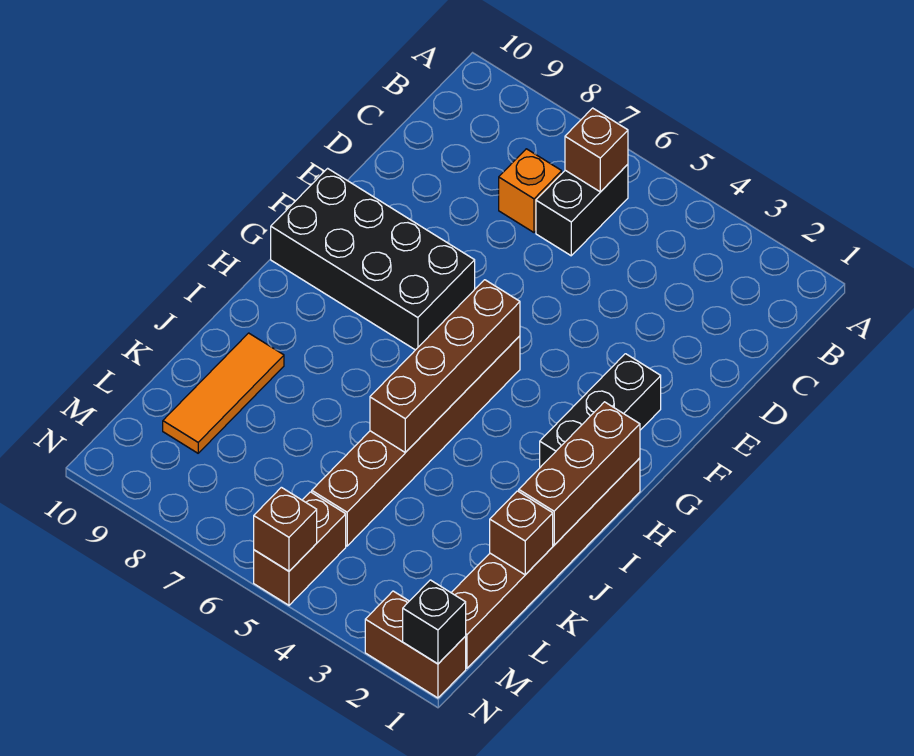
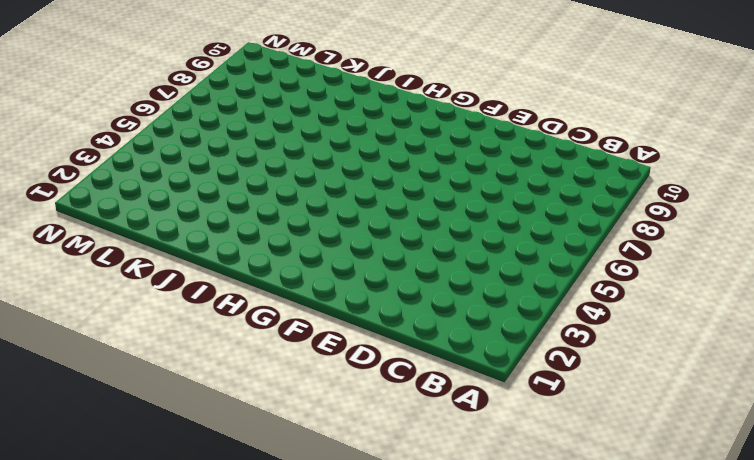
none -> black brick B6:C6 level 1
none -> orange brick C7 level 1
none -> black brick F2:H2 level 1

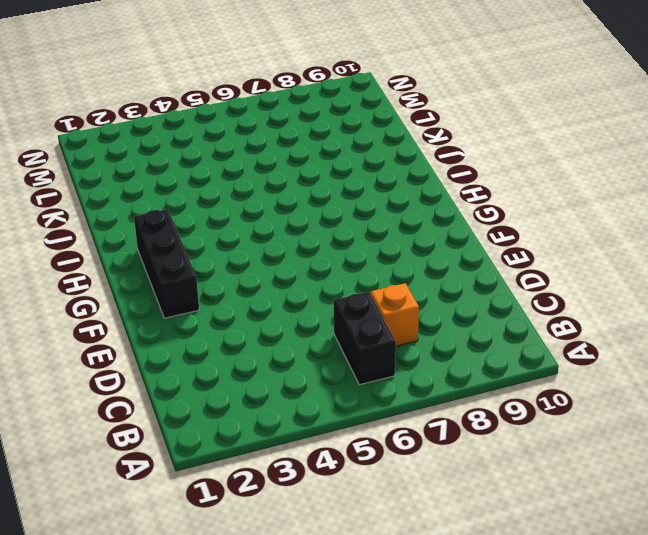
none -> black brick F7:G10 level 1
none -> brown brick G5:L5 level 1
none -> brown brick H1:M1 level 1

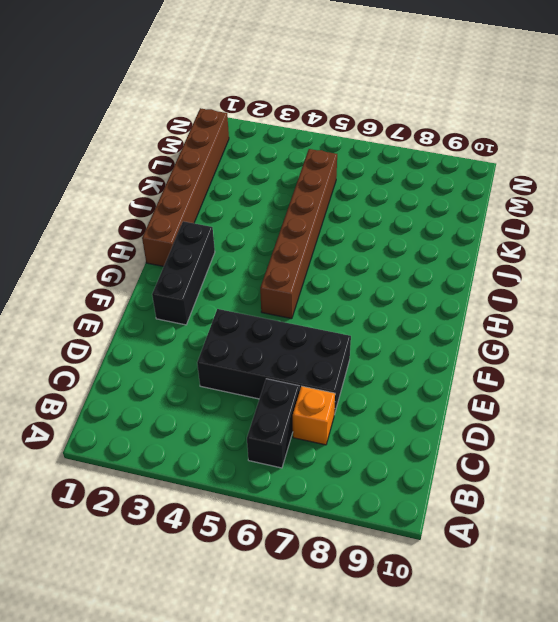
black brick D4:E7 level 1 -> black brick F7:G10 level 1
none -> orange tile J9:L9 level 1
none -> brown brick M5:N5 level 1
none -> brown brick N1:N2 level 1

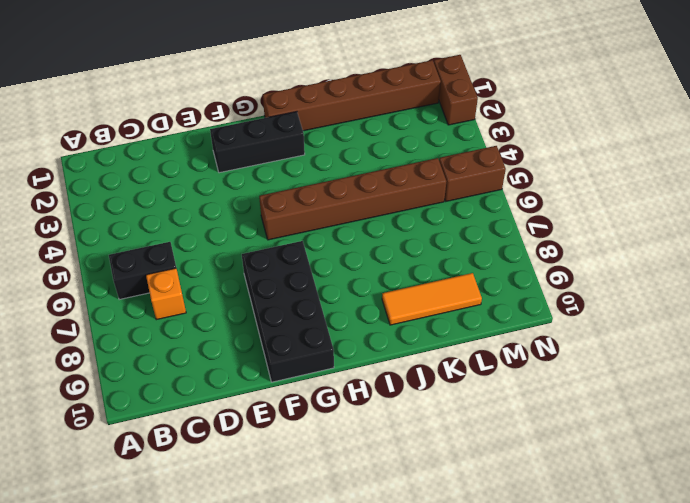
none -> brown brick B6 level 2
none -> brown brick G5:J5 level 2
none -> brown brick H1:J1 level 2

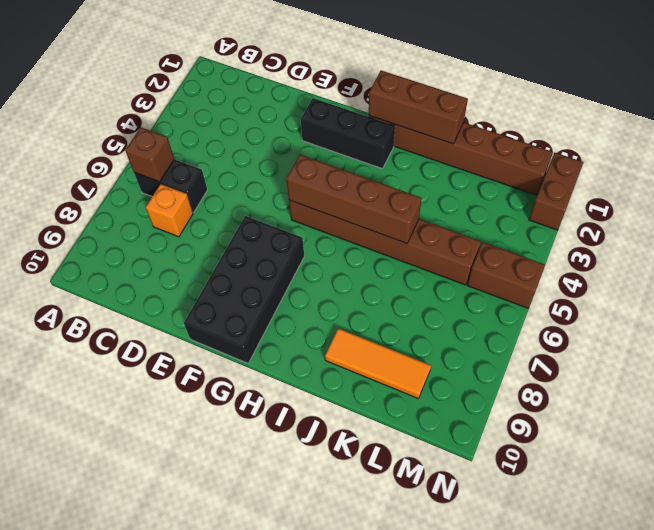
none -> brown brick K1 level 2
none -> black brick N1 level 2
none -> brown brick N5 level 2

